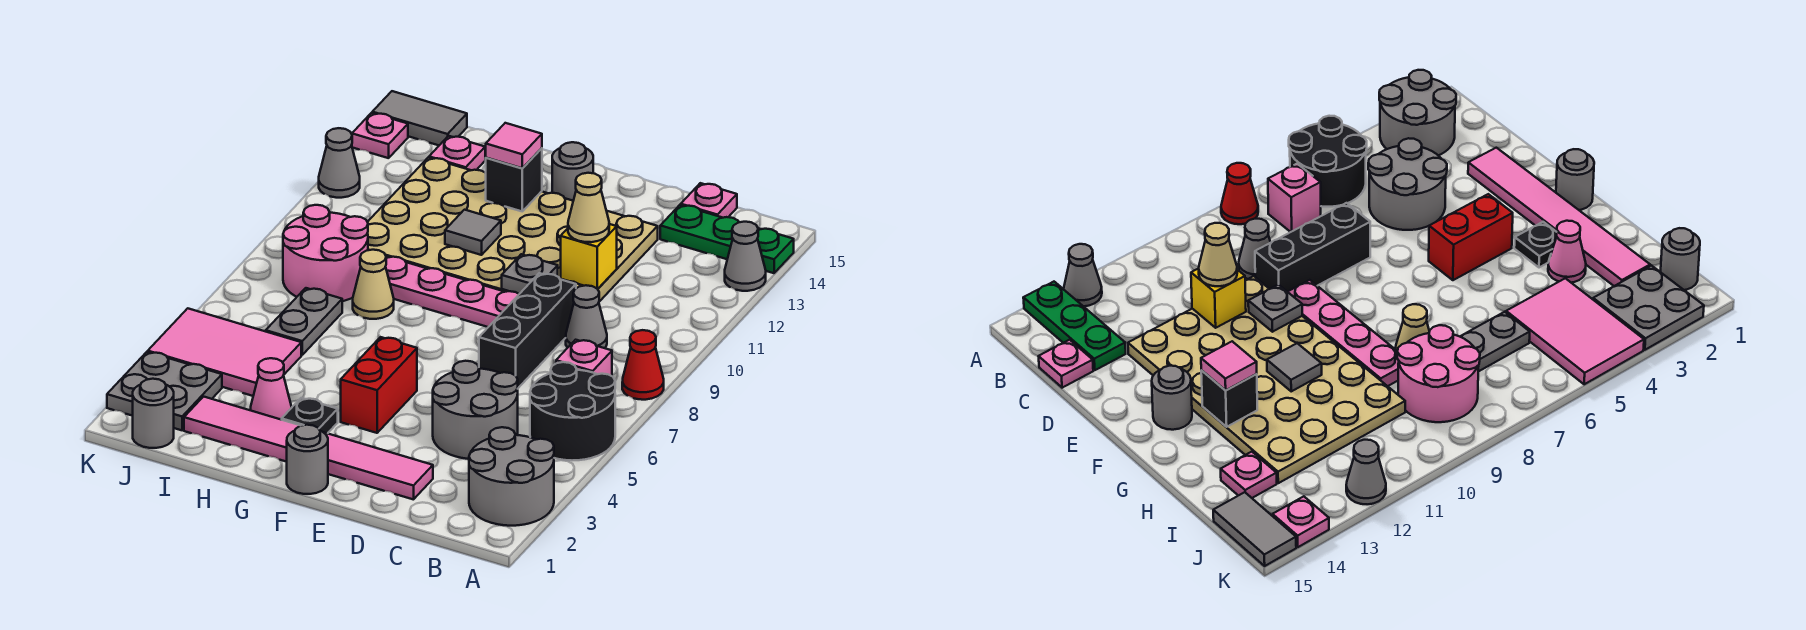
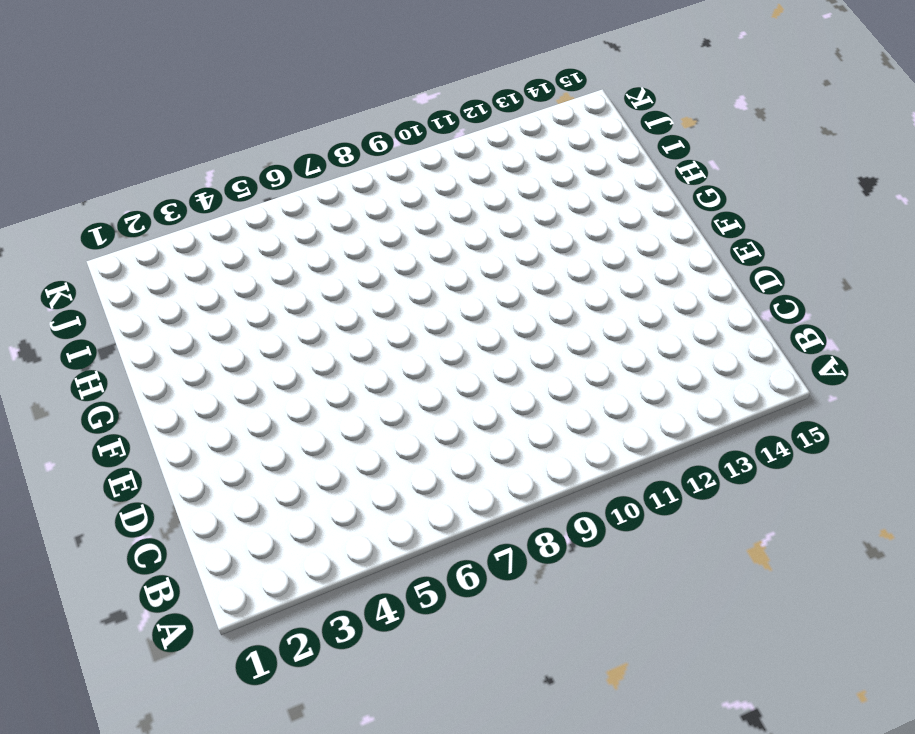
none -> grey round brick A2:B3 level 1
none -> black round brick A5:B6 level 1
none -> red cone A8 level 1
none -> grey cone A13 level 1

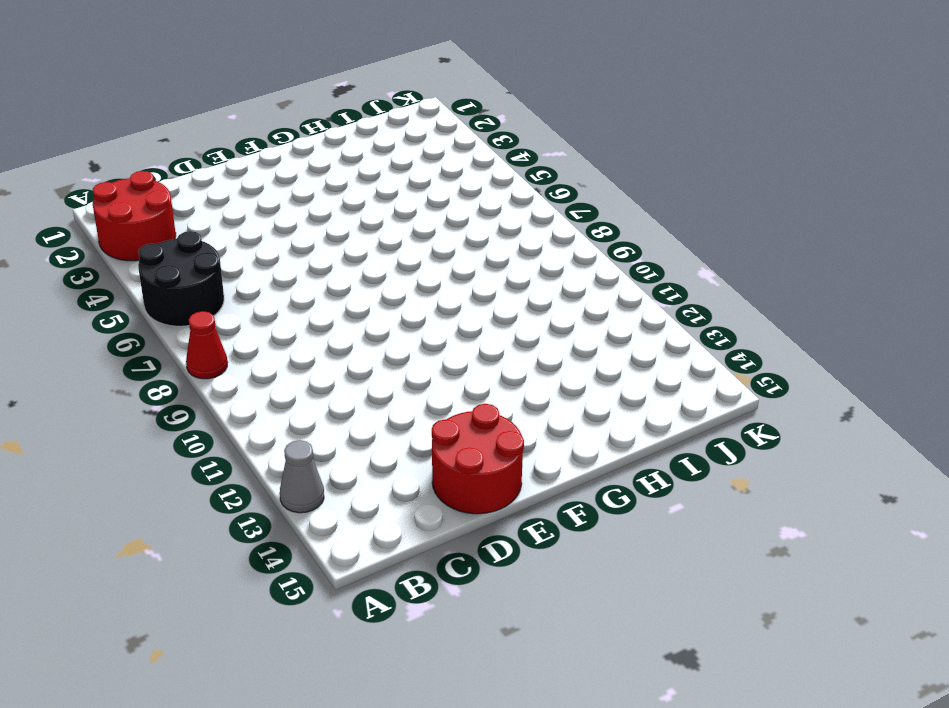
red round brick A2:B3 level 1 -> grey round brick A2:B3 level 1
red round brick D14:E15 level 1 -> none
none -> green plate A14:C14 level 1
none -> pink brick B7 level 1
none -> grey round brick C4:D5 level 1
none -> grey cone C9 level 1

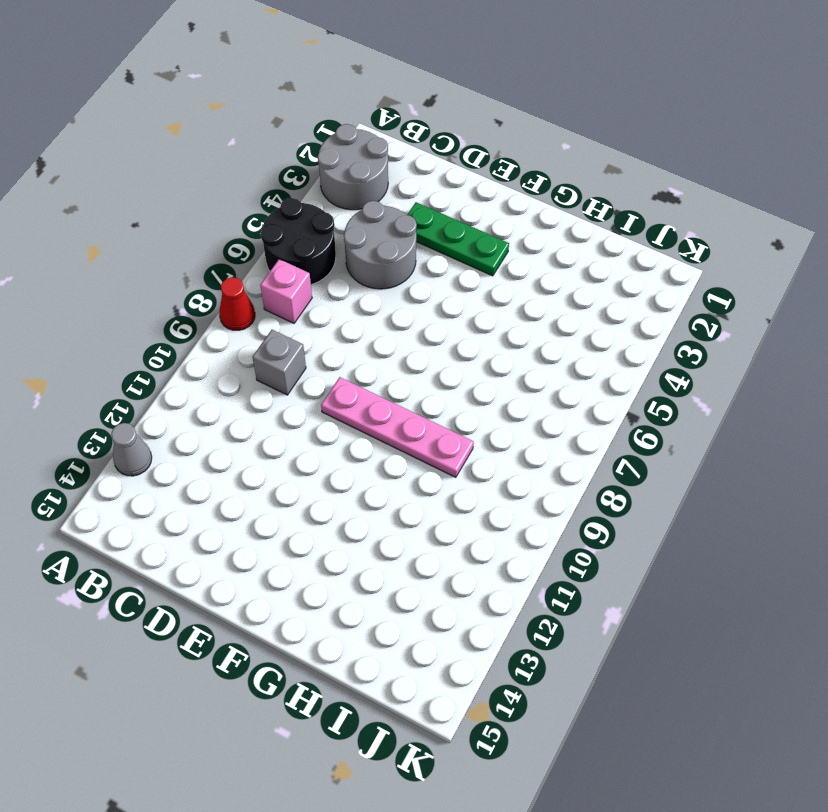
grey brick C9 level 1 -> grey cone C9 level 1
green plate D3:F3 level 1 -> green plate A14:C14 level 1
none -> pink plate C15 level 1
none -> pink tile D2:I2 level 1
none -> black brick D7:D9 level 1
none -> tan plate D10:I13 level 1

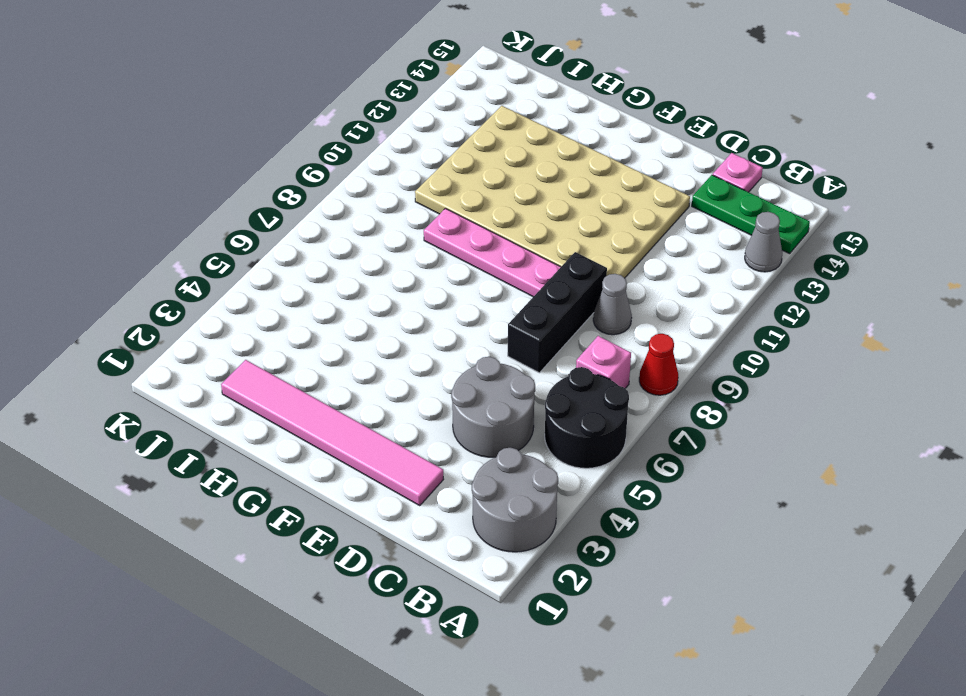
none -> grey round brick F1 level 1
none -> red brick F4:F5 level 1
none -> grey round brick F14 level 1
none -> black plate G3 level 1

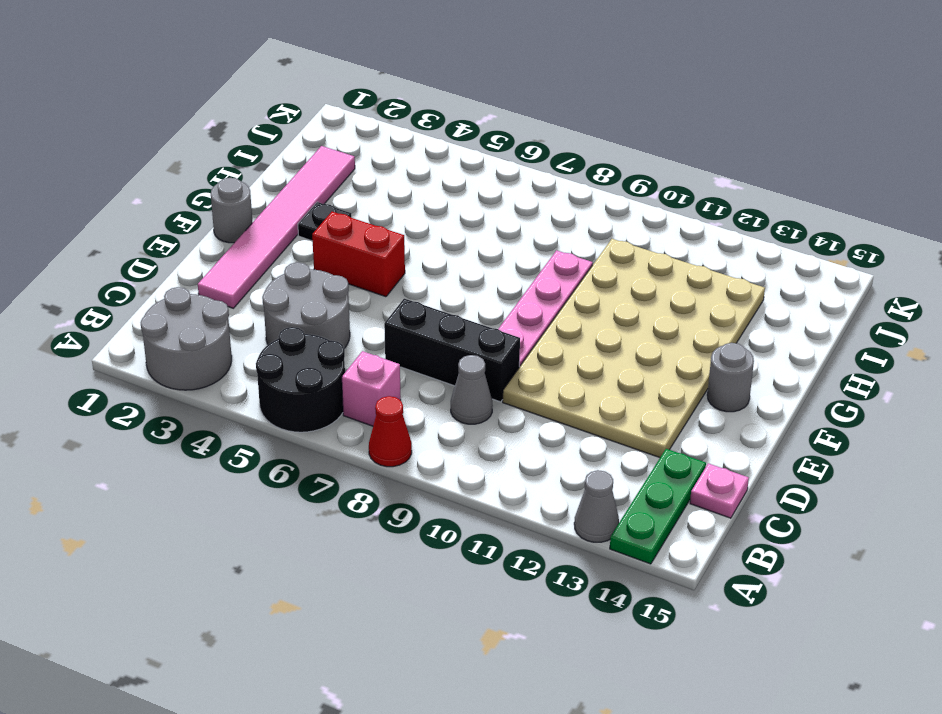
none -> pink cone H3 level 1
none -> tan cone H8 level 1
none -> pink tile I4:K5 level 1
none -> grey plate I6:I7 level 1

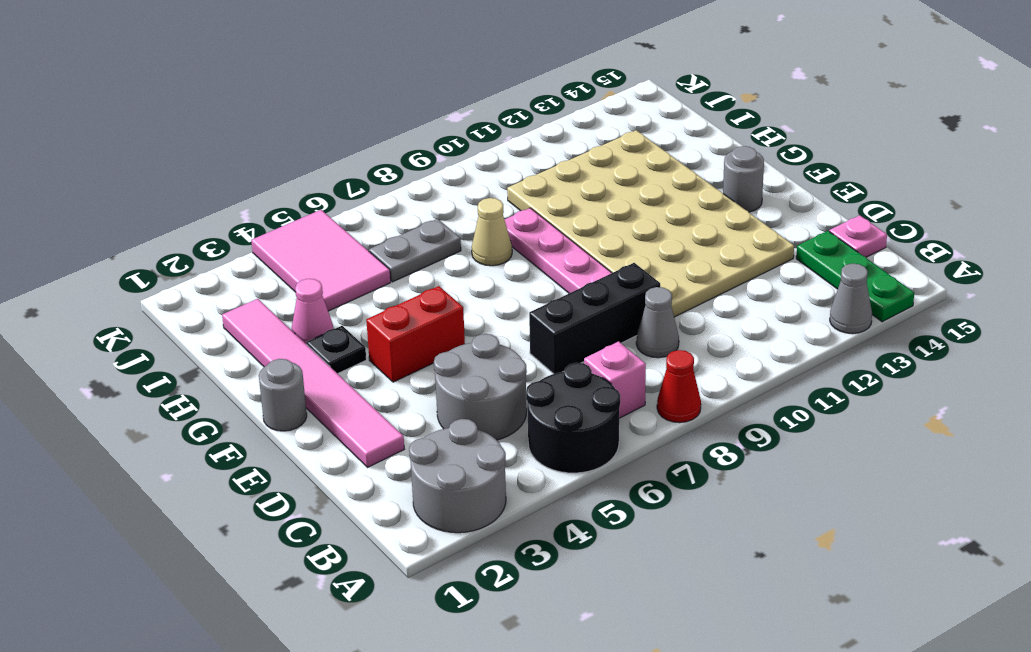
none -> pink round brick I8:J9 level 1
none -> pink plate I14 level 1
none -> grey round brick J1 level 1
none -> grey plate J2:K3 level 1

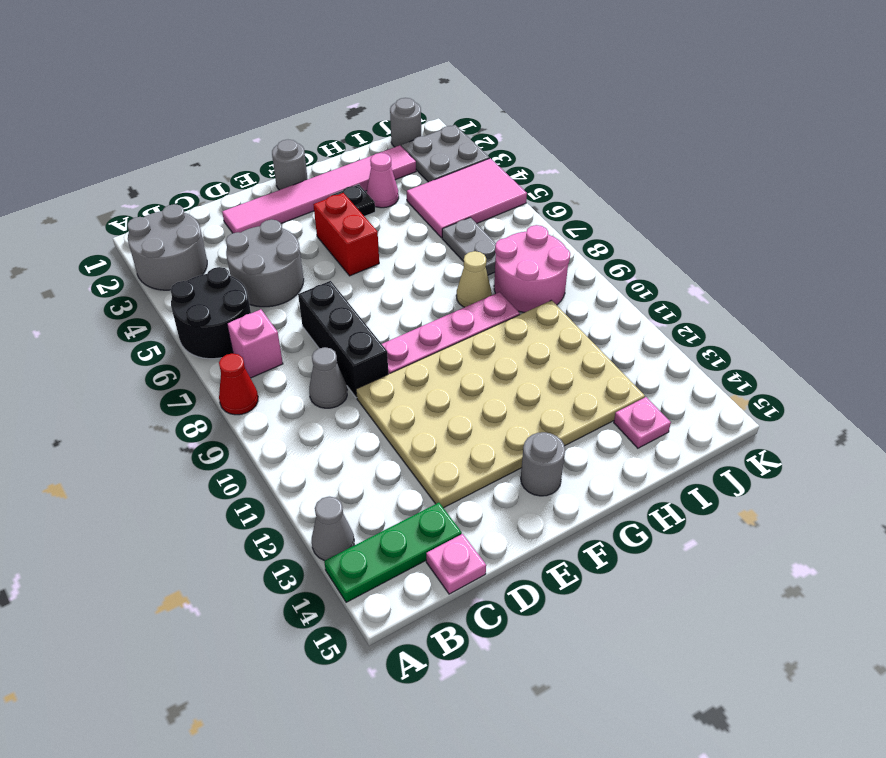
none -> grey tile J15:K15 level 1
none -> grey cone K12 level 1
none -> pink plate K14 level 1
none -> yellow brick D11 level 2

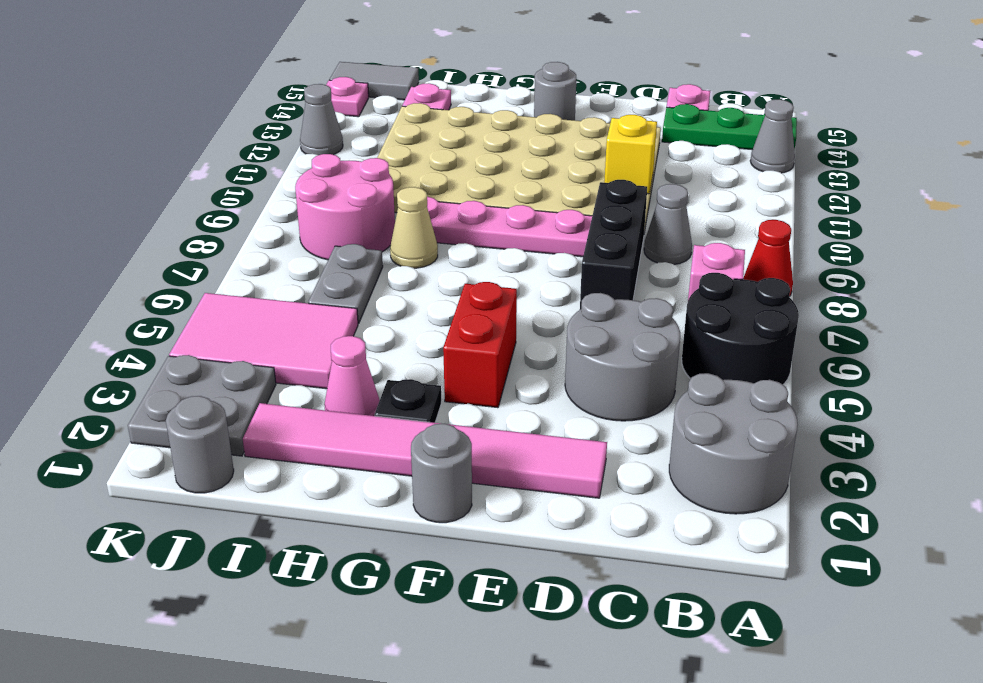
none -> grey plate E10 level 2
none -> grey tile G11 level 2
none -> black brick G13 level 2
none -> tan cone D11 level 3

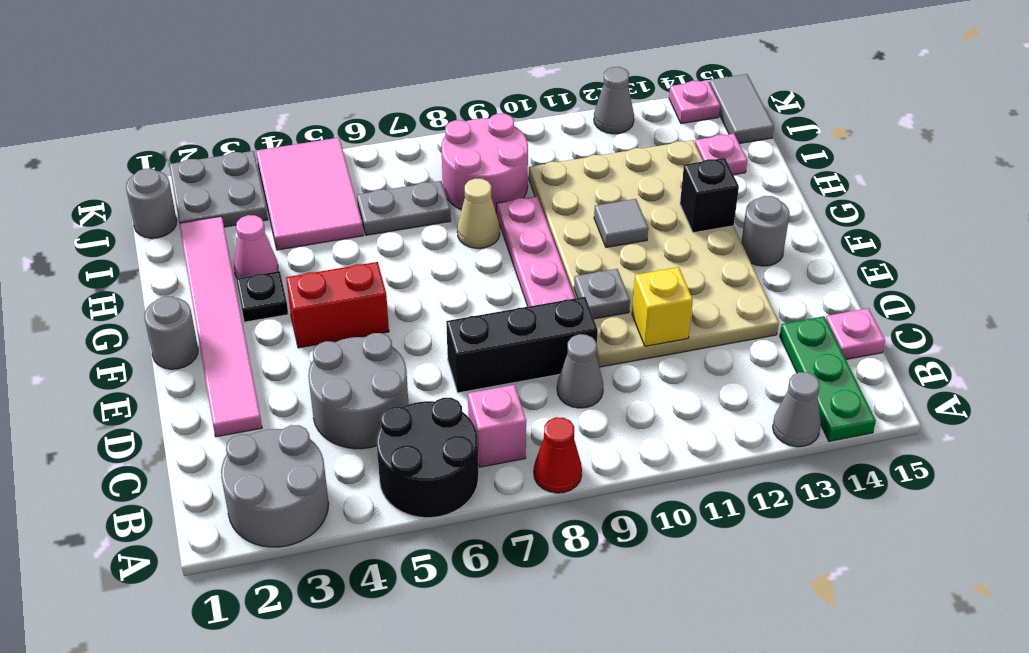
none -> tan cone D11 level 3
none -> pink tile G13 level 3

